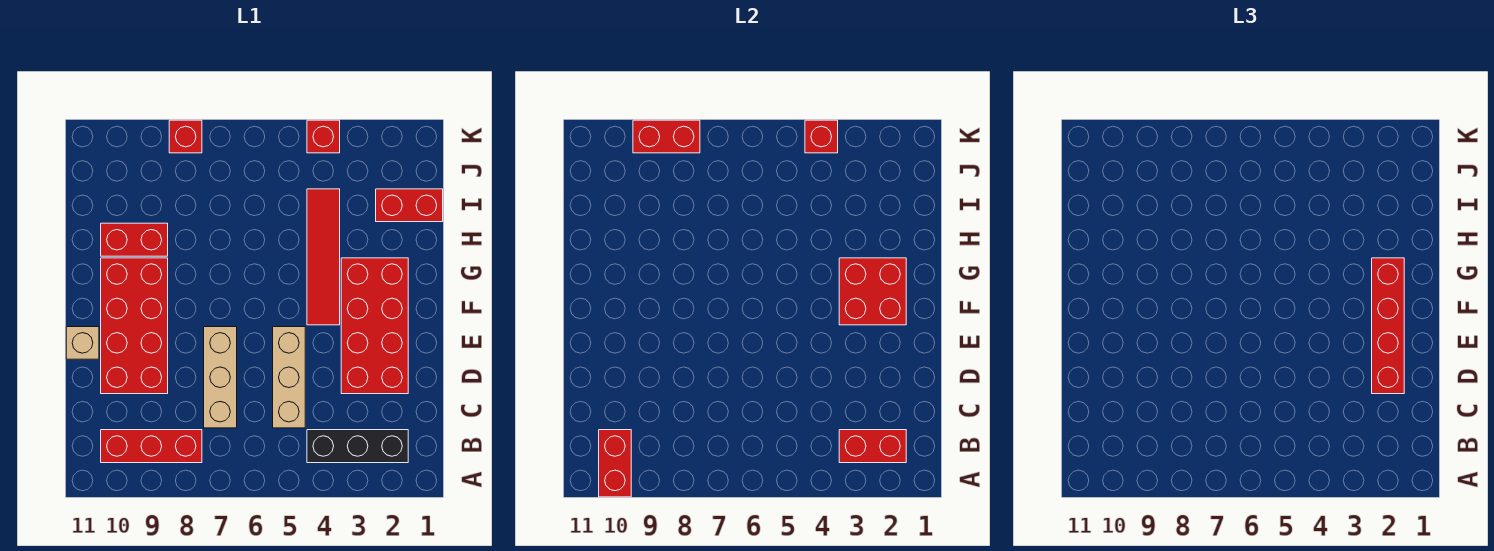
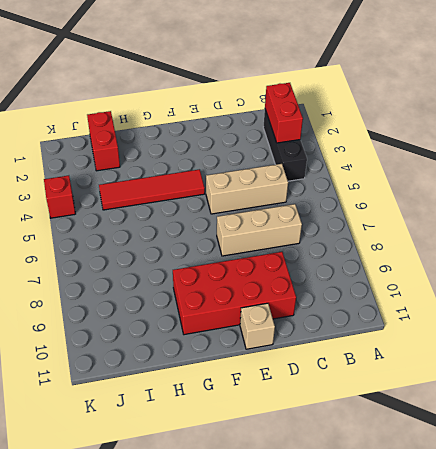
none -> red brick B8:B10 level 1
none -> red brick D2:G3 level 1
none -> red brick H9:H10 level 1

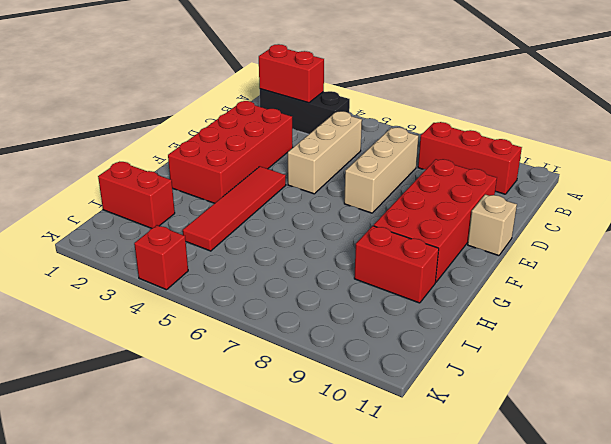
none -> red brick K8 level 1
none -> red brick A10:B10 level 2
none -> red brick F2:G3 level 2

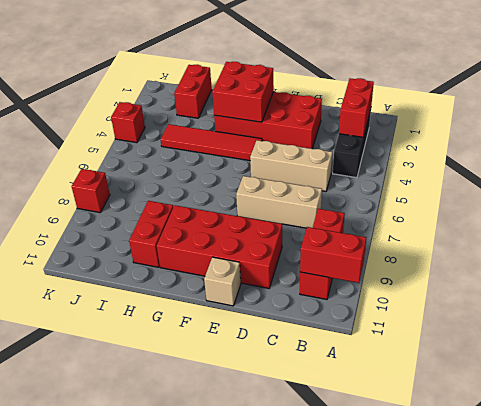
none -> red brick K4 level 2
none -> red brick K8:K9 level 2
none -> red brick D2:G2 level 3

